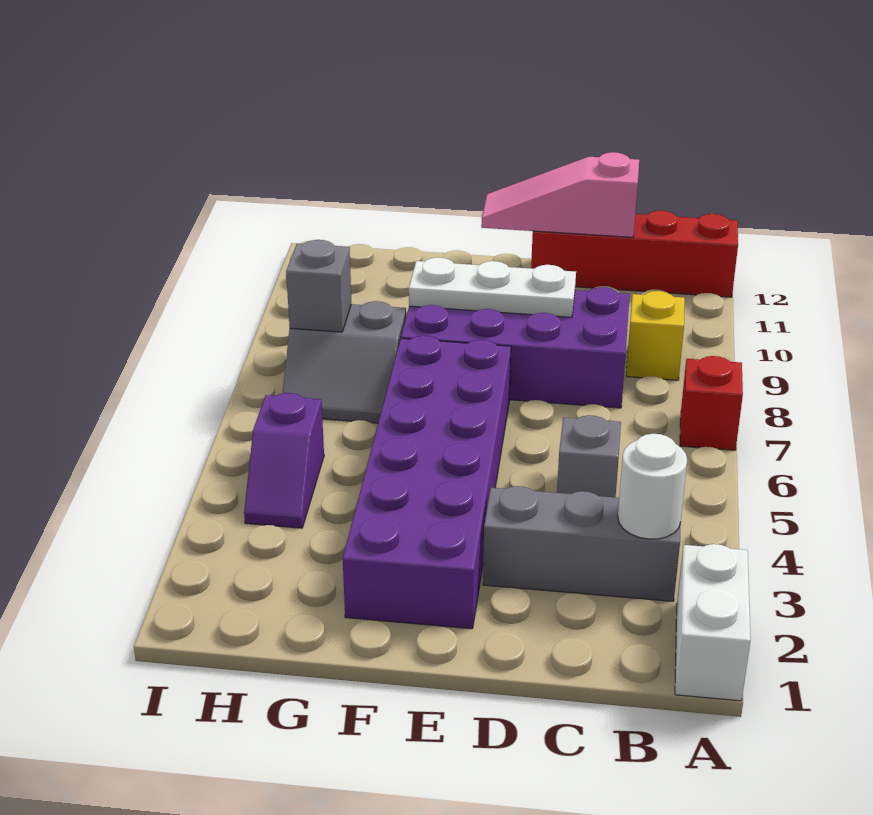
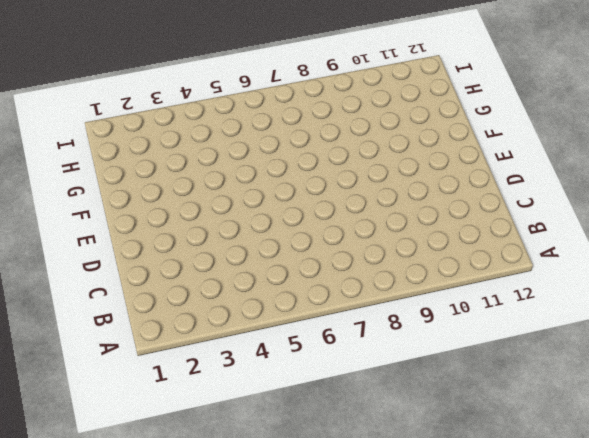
none -> white brick A1:A2 level 1
none -> red brick A7 level 1
none -> red brick A12:D12 level 1

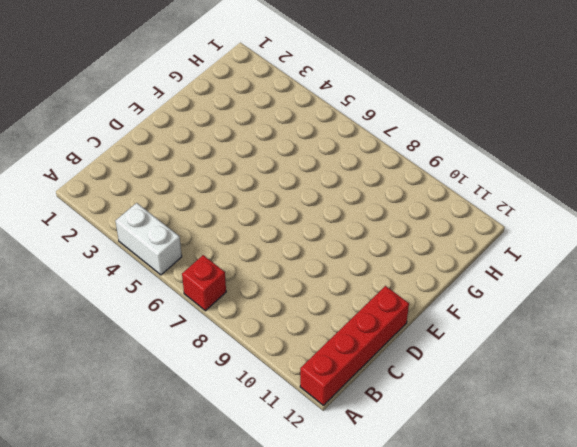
white brick A4:A5 level 1 -> white brick A1:A2 level 1
none -> grey brick B3:D3 level 1
none -> yellow brick B9 level 1
none -> grey brick C5 level 1

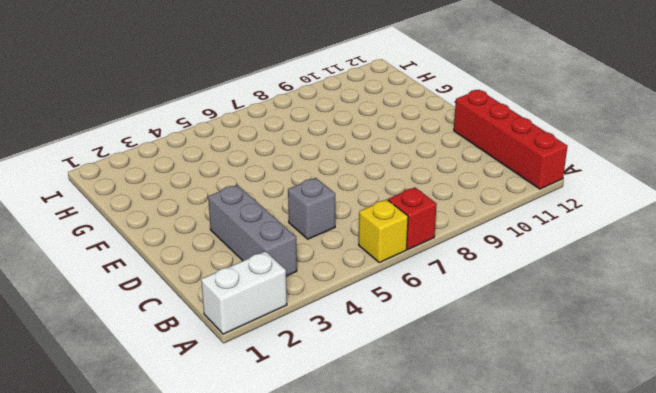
yellow brick A6 level 1 -> yellow brick B9 level 1
none -> purple brick C8:F9 level 1
none -> purple brick E2:F7 level 1
none -> grey slope G7:H8 level 1 top 8

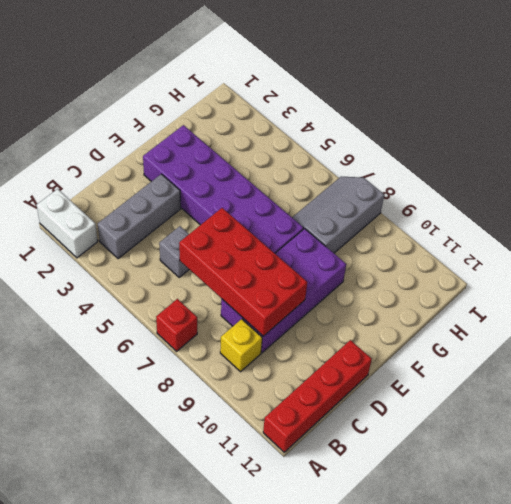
red brick C6:D9 level 2 -> white plate D9:F9 level 2
grey slope G7:I8 level 1 top 8 -> grey slope G7:H8 level 1 top 8
none -> purple slope H4:H5 level 1 top 5
none -> white round brick B3 level 2
none -> pink slope C12:E12 level 2 top C

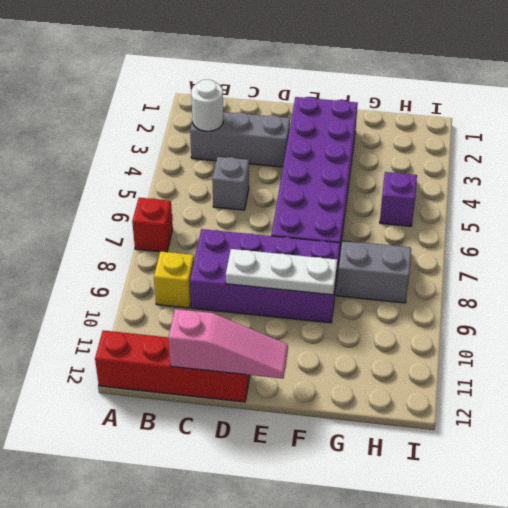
none -> white brick A1:A2 level 1
none -> grey brick H8 level 2

